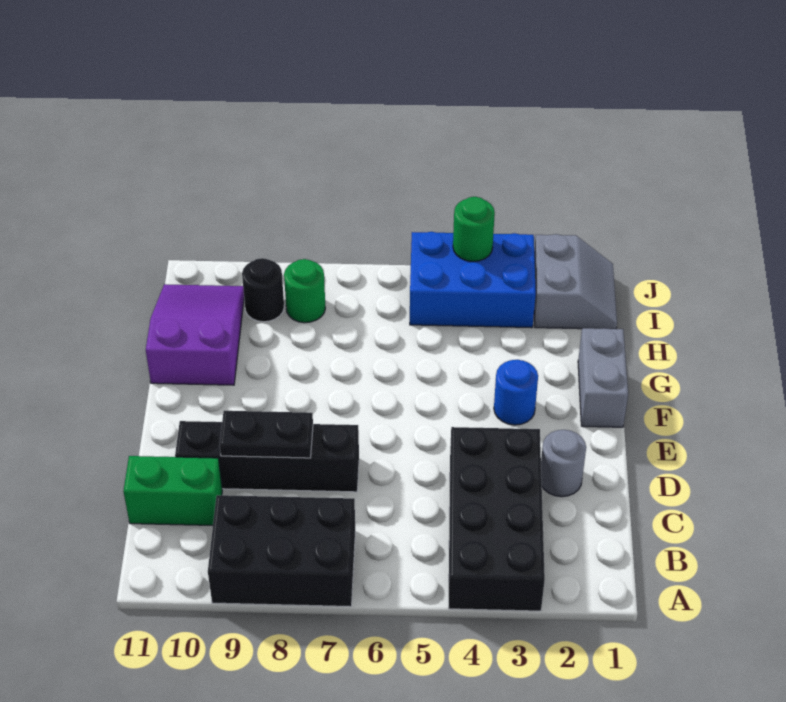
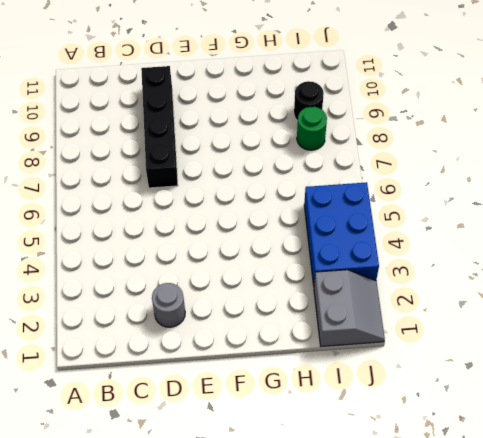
grey slope I1:J2 level 1 top I -> grey slope I1:J2 level 1 top 2
none -> black brick A3:D4 level 1
none -> black brick A7:B9 level 1
none -> green brick C10:C11 level 1

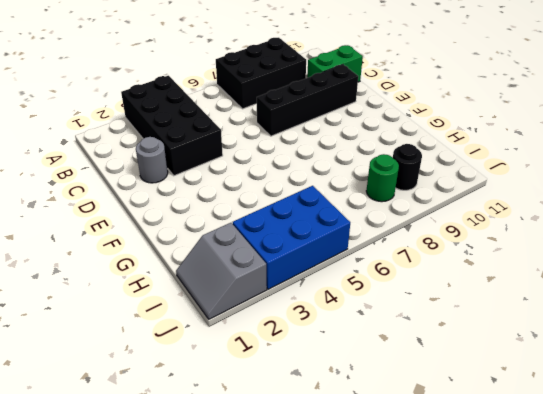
none -> grey brick F1:G1 level 1
none -> blue round brick F3 level 1
none -> purple slope G10:I11 level 1 top G

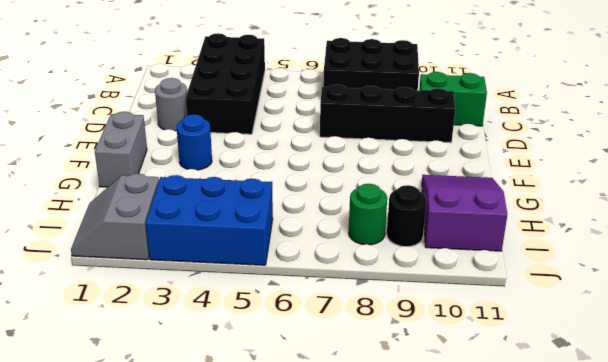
purple slope G10:I11 level 1 top I -> purple slope G10:I11 level 1 top G
none -> black plate D8:D9 level 2
none -> green round brick J4 level 2

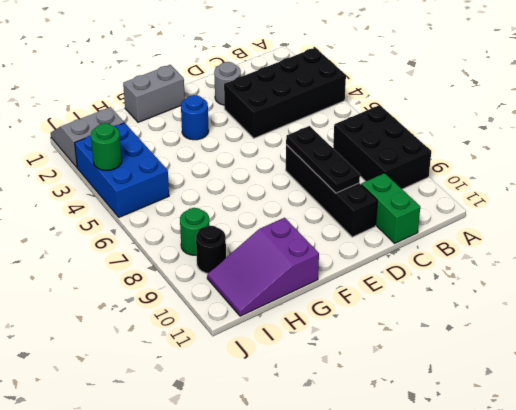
black plate D7:D9 level 2 -> black plate D8:D9 level 2

